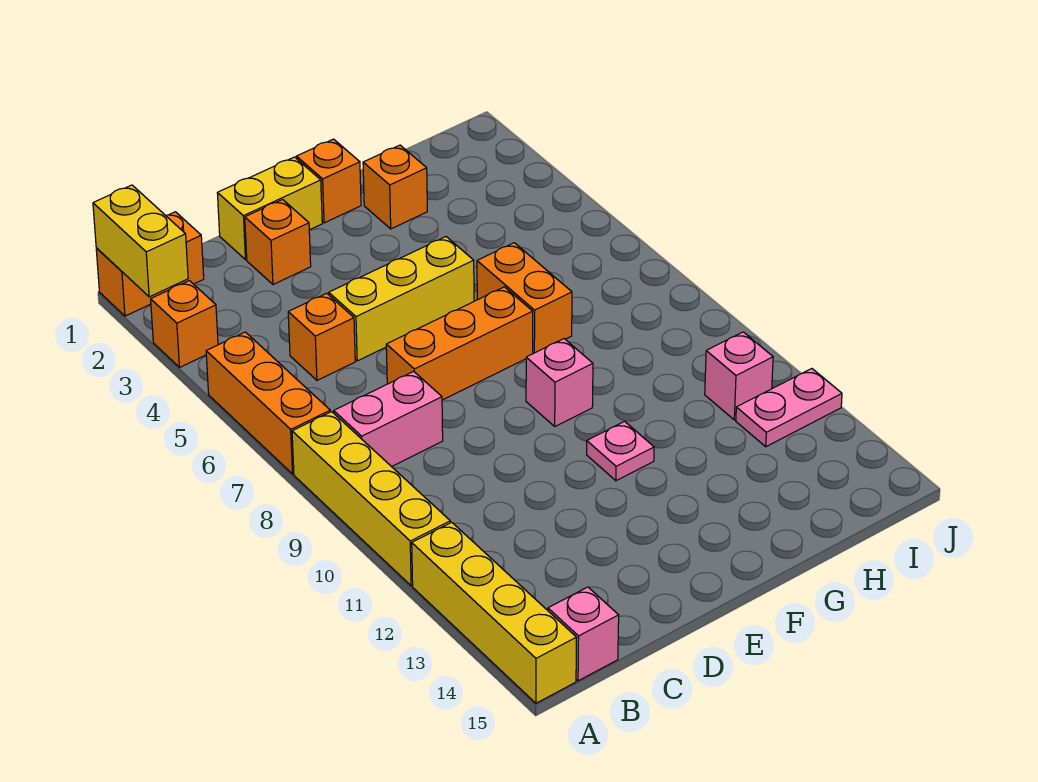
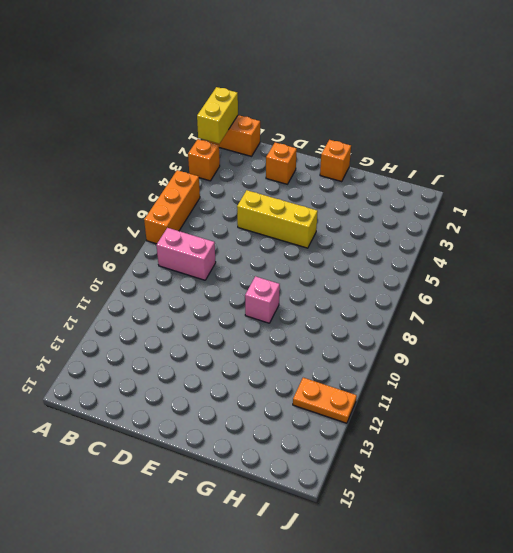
orange plate I12:J12 level 1 -> pink plate I12:J12 level 1
none -> yellow brick A8:A11 level 1
none -> yellow brick A12:A15 level 1
none -> pink brick B15 level 1

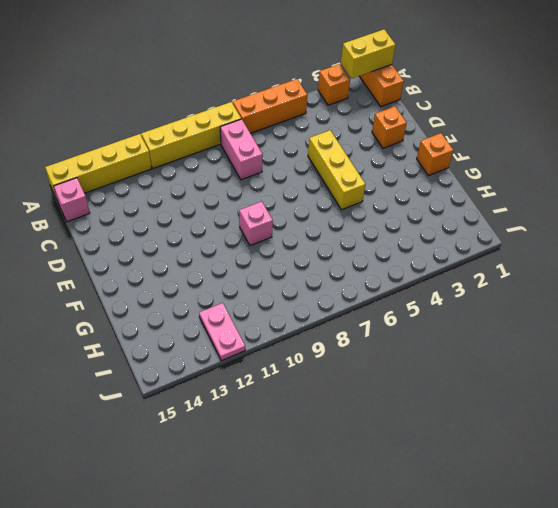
none -> orange brick C5 level 1
none -> yellow brick D1:E1 level 1
none -> orange brick D7:F7 level 1

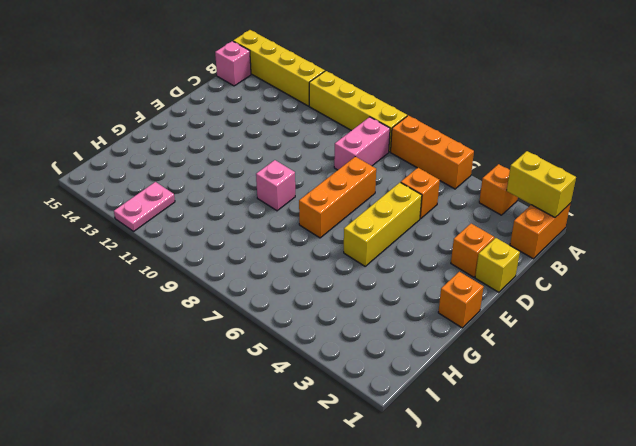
yellow brick D1 level 1 -> yellow brick D1:E1 level 1
none -> pink plate F11 level 1
none -> orange brick G2 level 1
none -> orange brick G6:G7 level 1

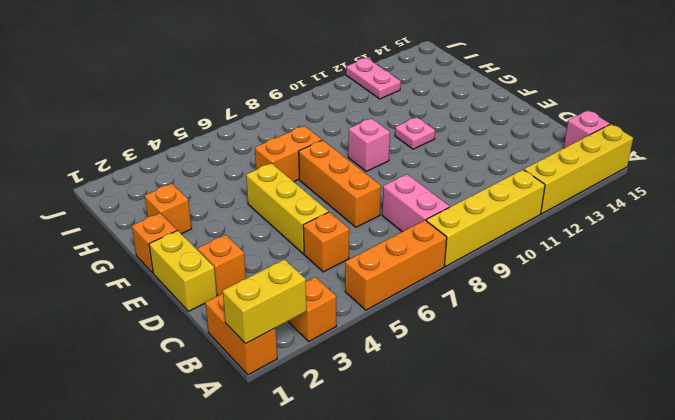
none -> pink brick I11 level 1

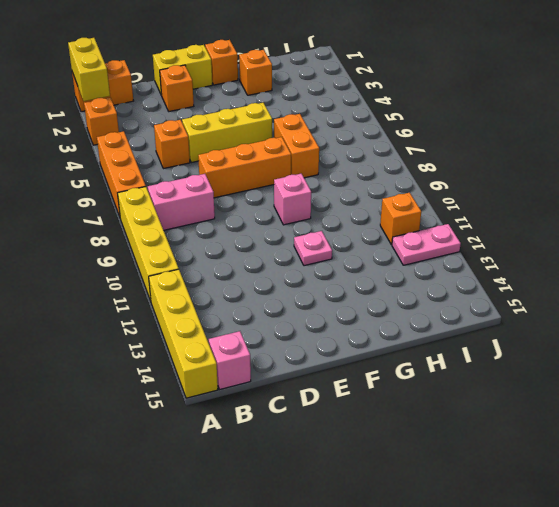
orange brick I11 level 1 -> pink brick I11 level 1

